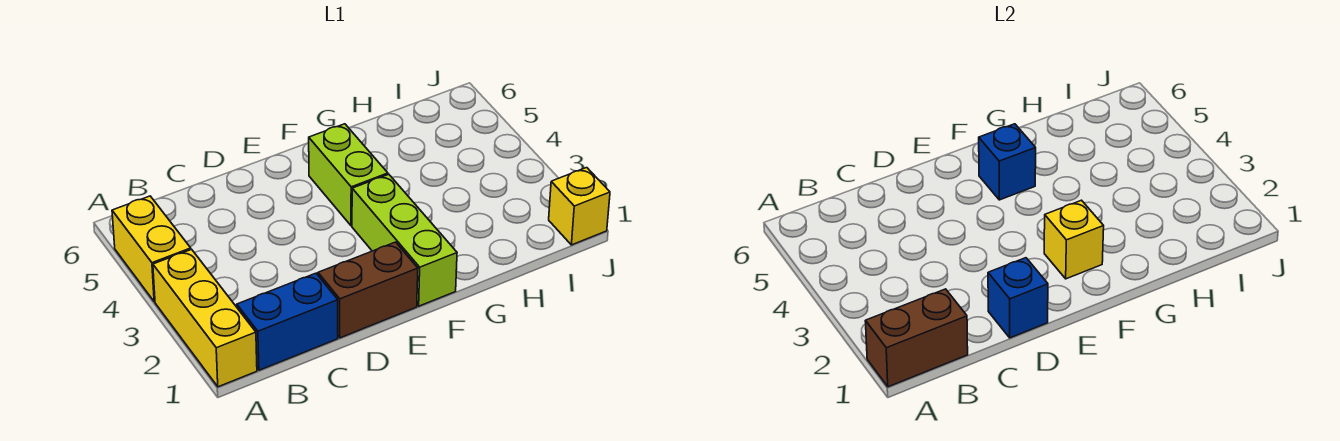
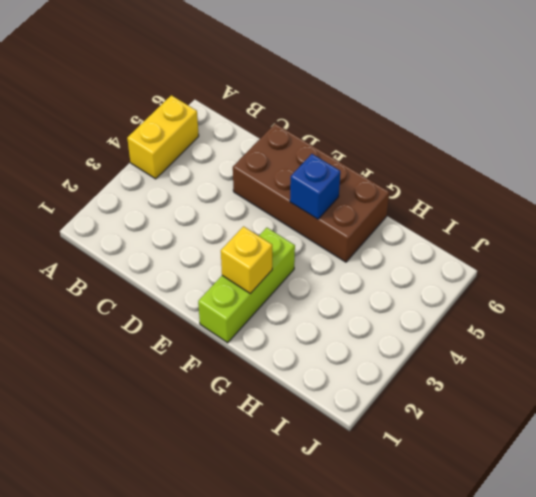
brown brick D5:G6 level 1 -> lime brick F4:F5 level 1
none -> yellow brick A1:A3 level 1
none -> blue brick B1:C1 level 1

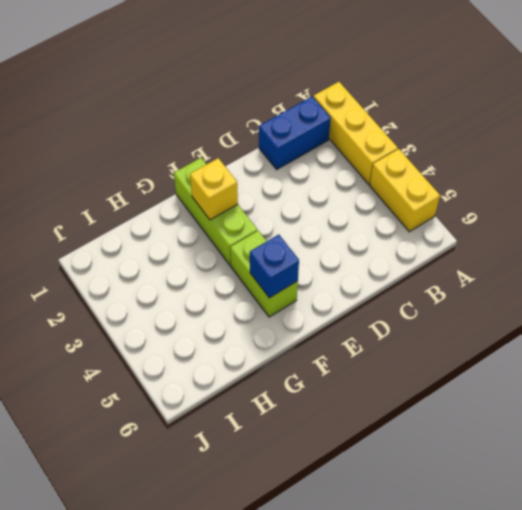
none -> brown brick D1:E1 level 1
none -> yellow brick J1 level 1

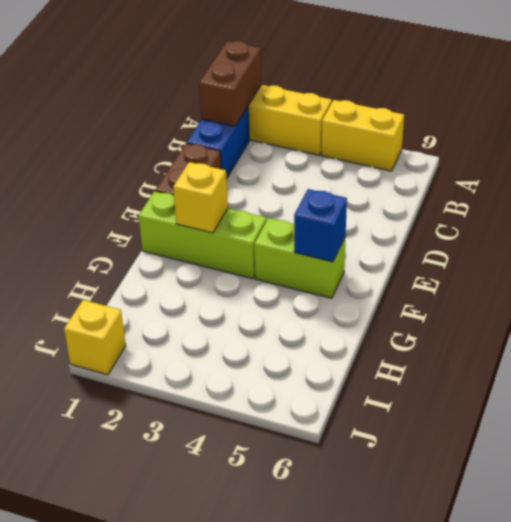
none -> blue brick D1 level 2

